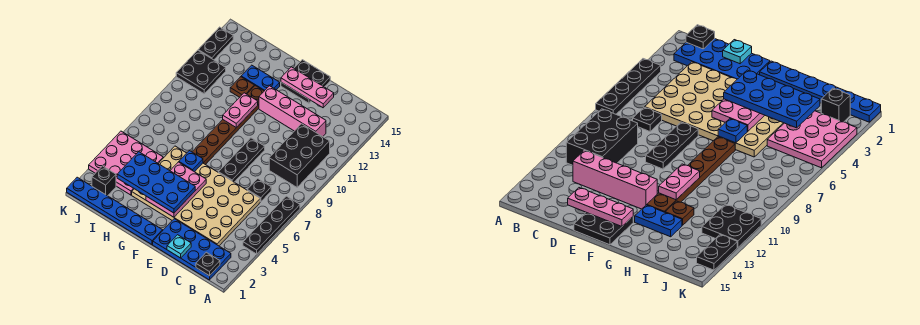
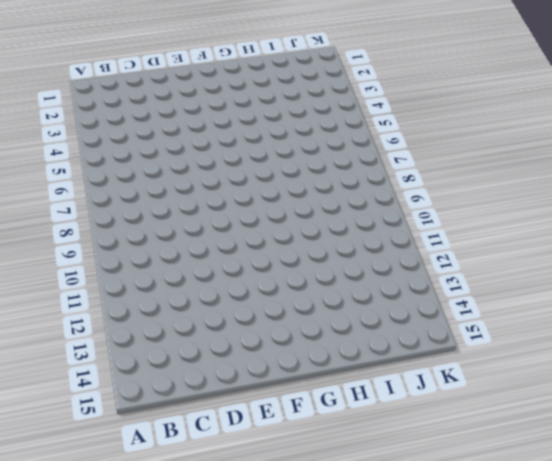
none -> black plate A4:A7 level 1
none -> blue plate B1:E2 level 1
none -> black brick B9:C11 level 1

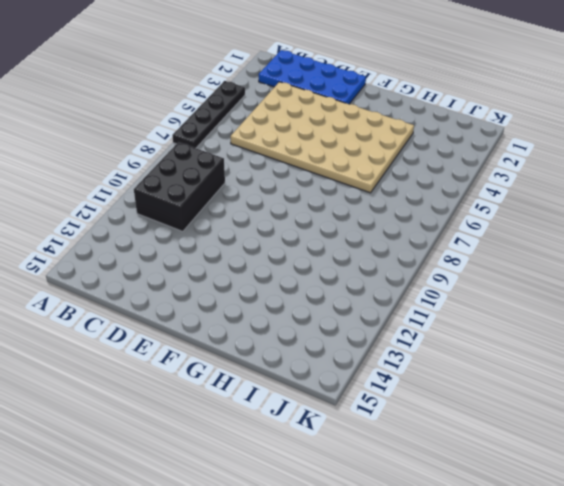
none -> black plate C7 level 1
none -> pink brick C12:F12 level 1
none -> black plate E7:E9 level 1

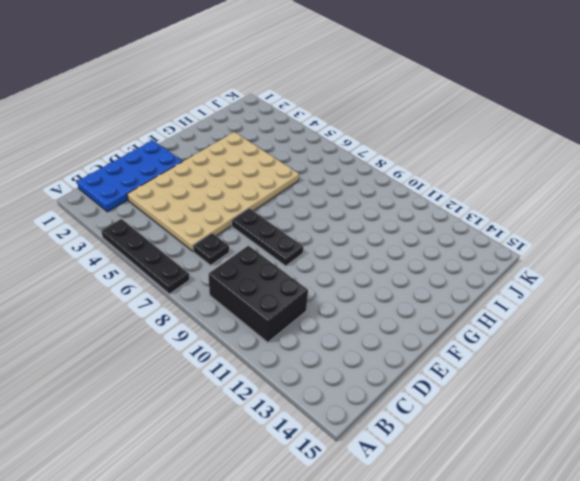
none -> pink brick C12:F12 level 1
none -> black plate E14:F15 level 1
none -> blue plate F1:K1 level 1

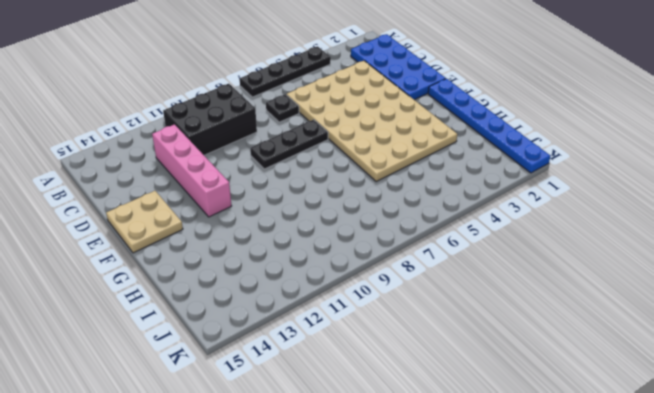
tan plate E14:F15 level 1 -> black plate E14:F15 level 1
none -> brown plate G7:G12 level 1
none -> blue plate G13:H13 level 1
none -> brown plate H12 level 1

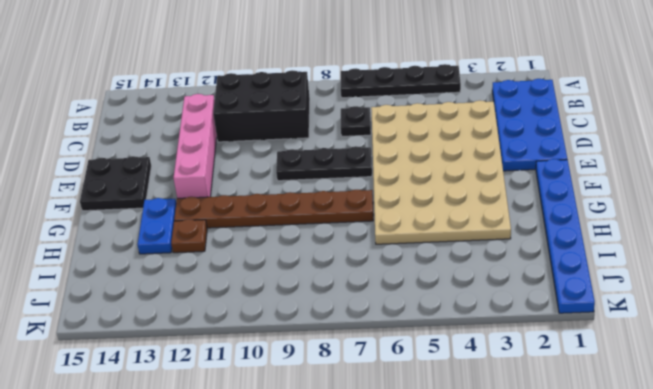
none -> pink plate I3:K5 level 1
none -> black brick J2 level 1
none -> black plate J11:K12 level 1

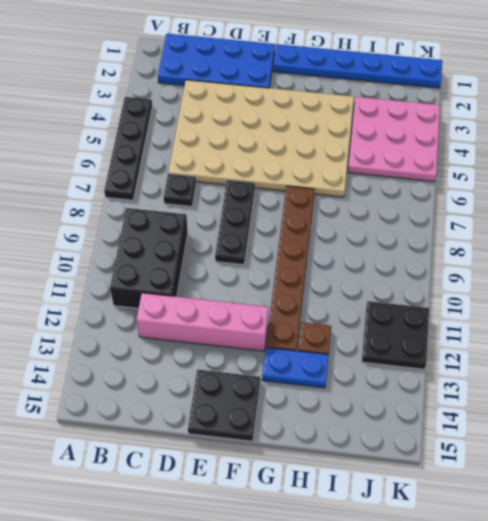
none -> black brick J2 level 1
none -> black plate K13:K14 level 1
none -> black plate B1 level 2

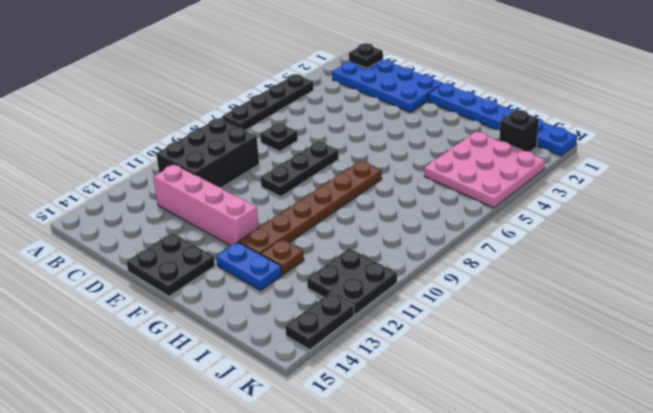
none -> tan plate C3:H6 level 1
none -> cyan plate D1 level 2
none -> pink plate D14:F14 level 2

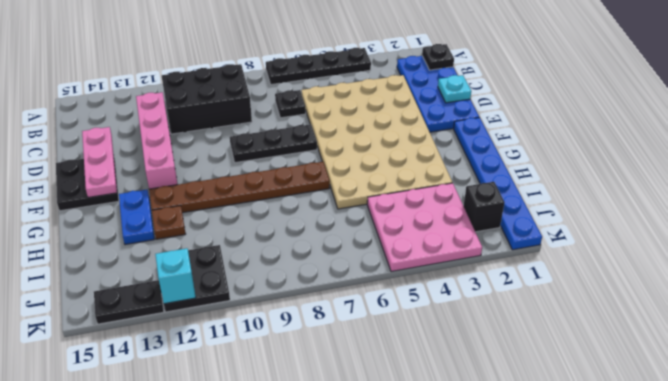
cyan brick K12 level 2 -> none
none -> pink plate F3:G5 level 2
none -> blue plate G6 level 2
none -> pink plate G10:G11 level 2

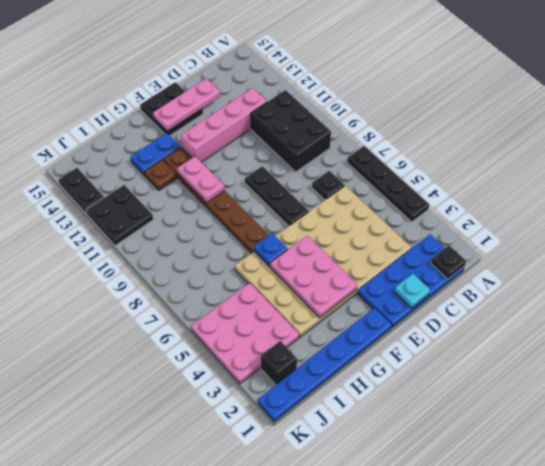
none -> blue plate F3:I4 level 3

